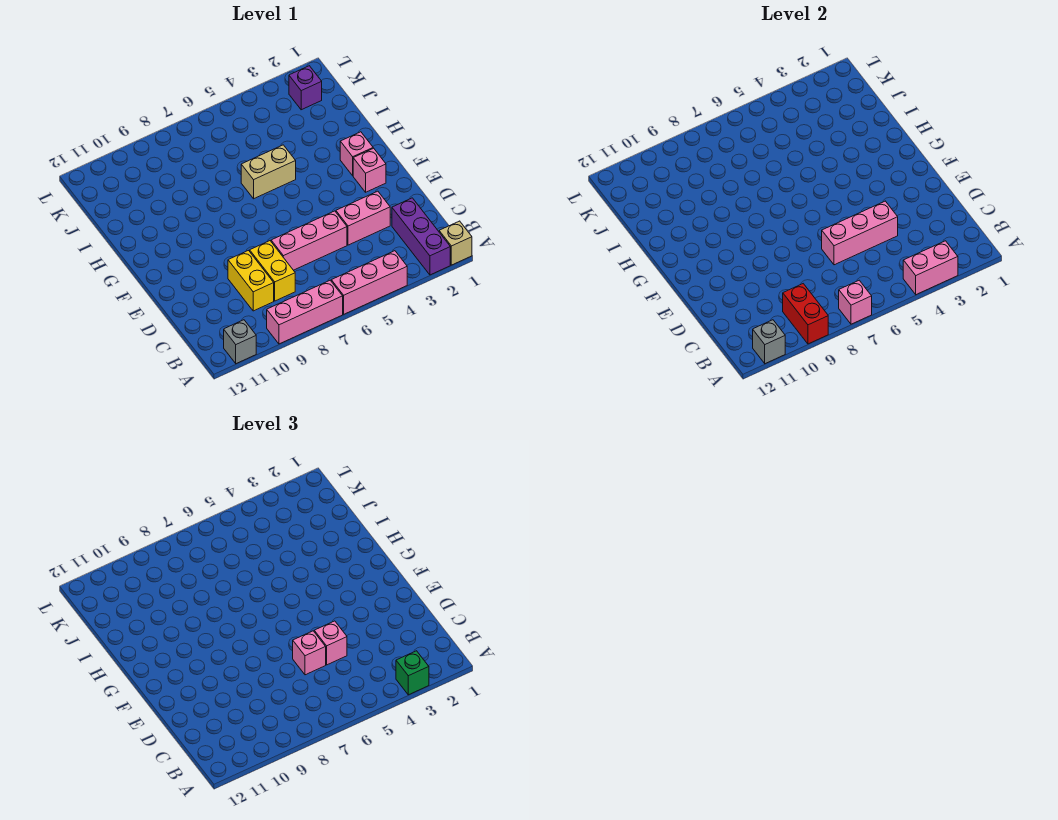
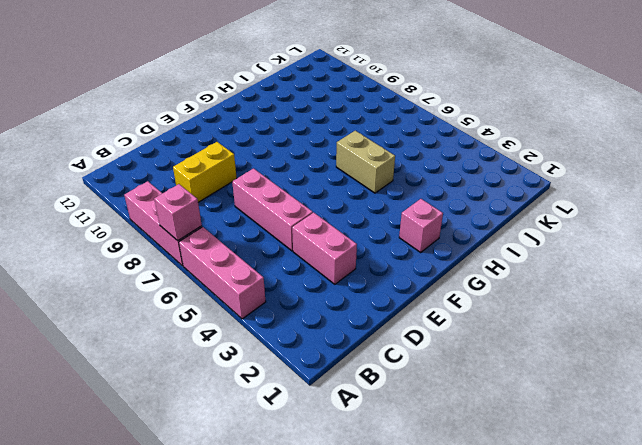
none -> tan brick A1 level 1
none -> purple brick A2:C2 level 1
none -> grey brick A11 level 1

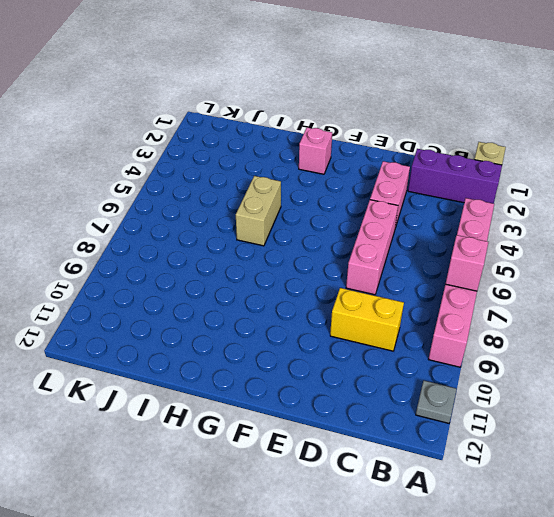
grey plate A11 level 1 -> grey brick A11 level 1
none -> yellow brick C8:D8 level 1
none -> pink brick F2 level 1
none -> purple brick K2 level 1

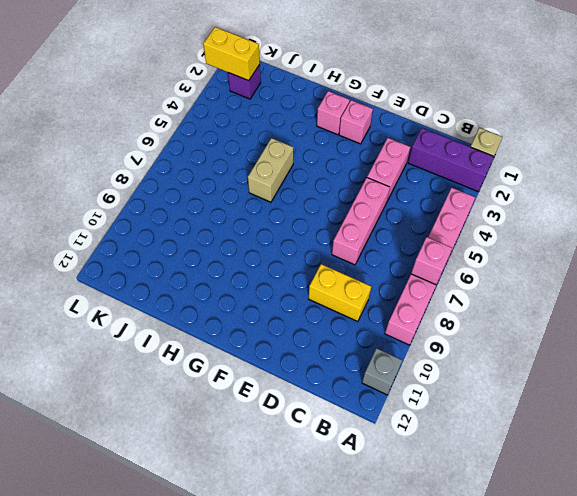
yellow brick K2:L2 level 2 -> yellow brick C8:D8 level 1
none -> pink brick A3:A4 level 2
none -> red brick A9:B9 level 2
none -> grey brick A11 level 2

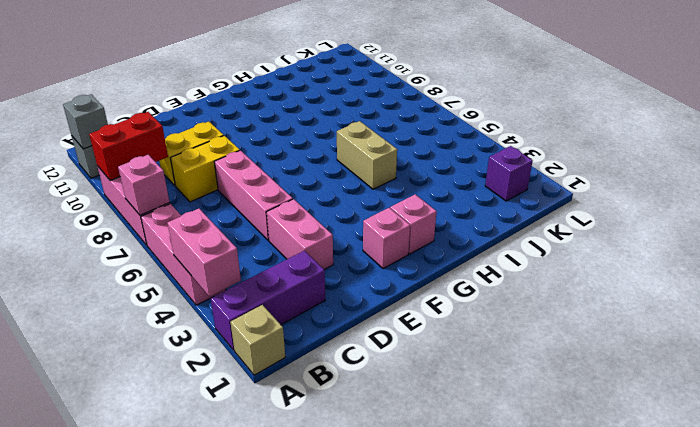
none -> pink brick D4:D6 level 2
none -> green brick A3 level 3
none -> pink brick D5 level 3

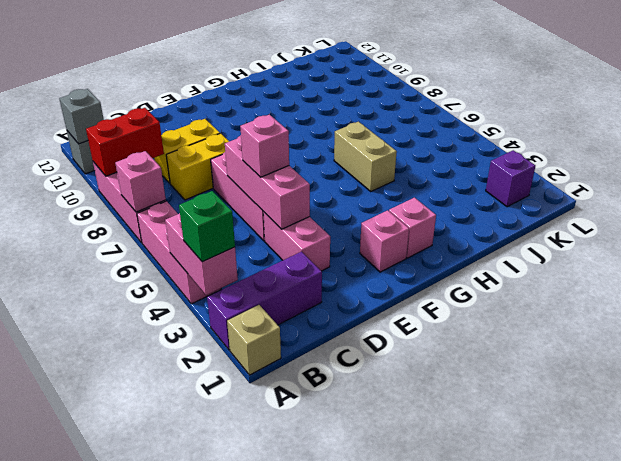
none -> pink brick D6 level 3

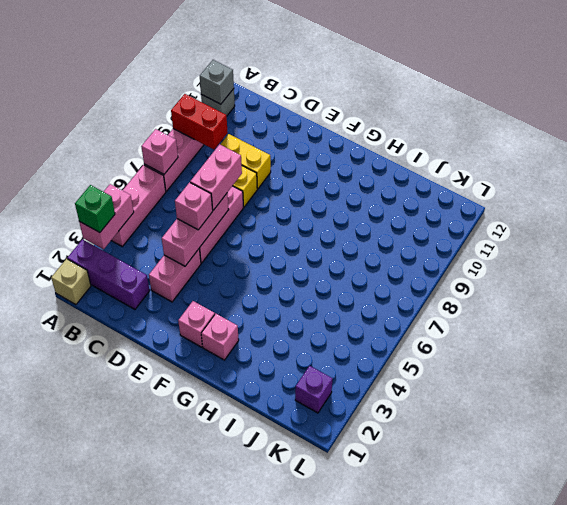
pink brick D6:D7 level 3 -> pink brick D6 level 3
none -> tan brick H5:H6 level 1

